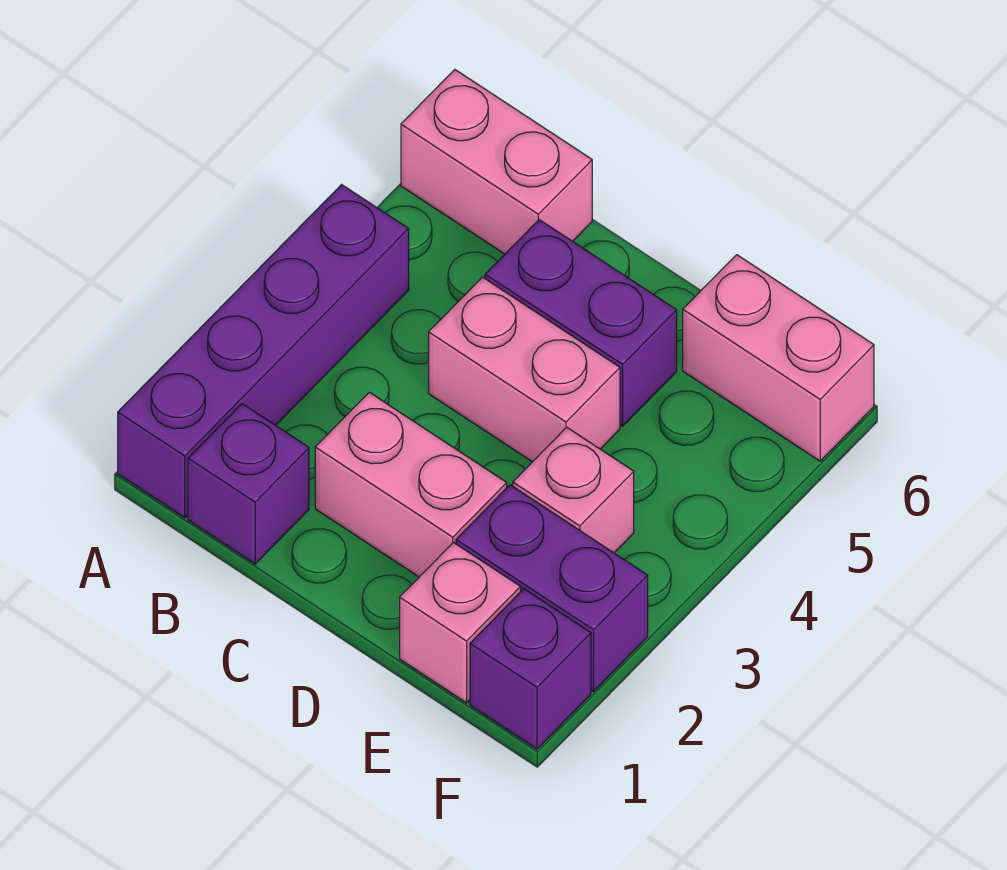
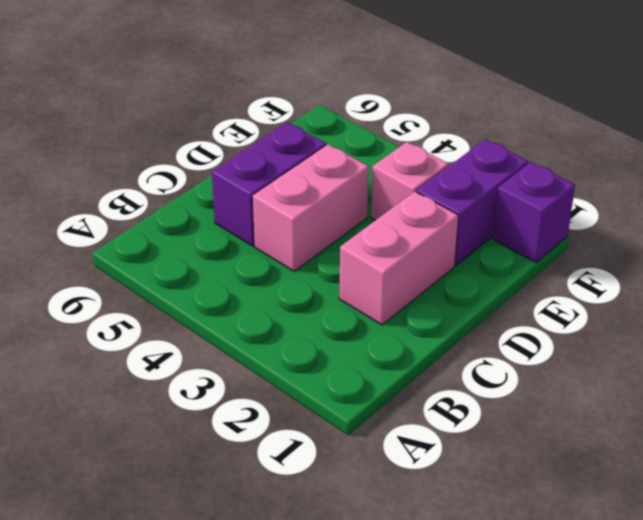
none -> purple brick A1:A4 level 1
none -> pink brick A6:B6 level 1

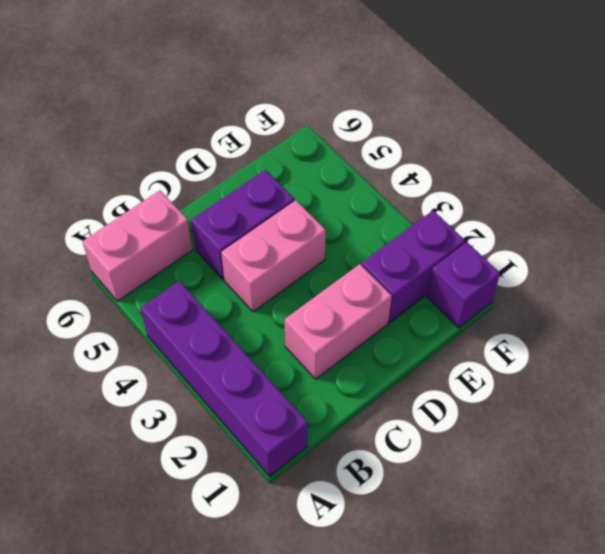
none -> purple brick B1 level 1
none -> pink brick E1 level 1

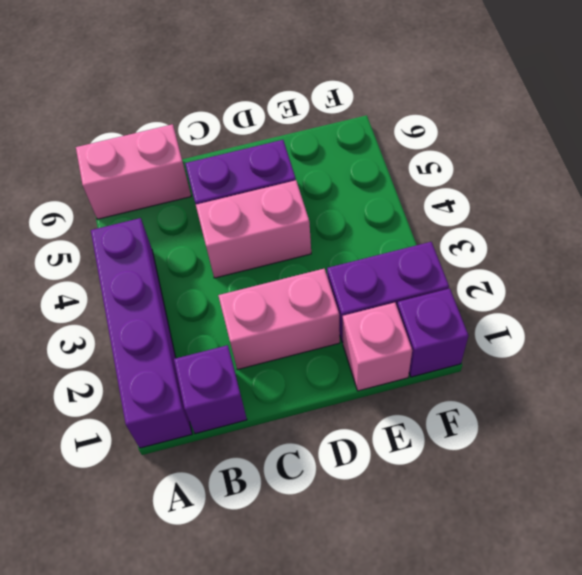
none -> pink brick E3 level 1
none -> pink brick E6:F6 level 1

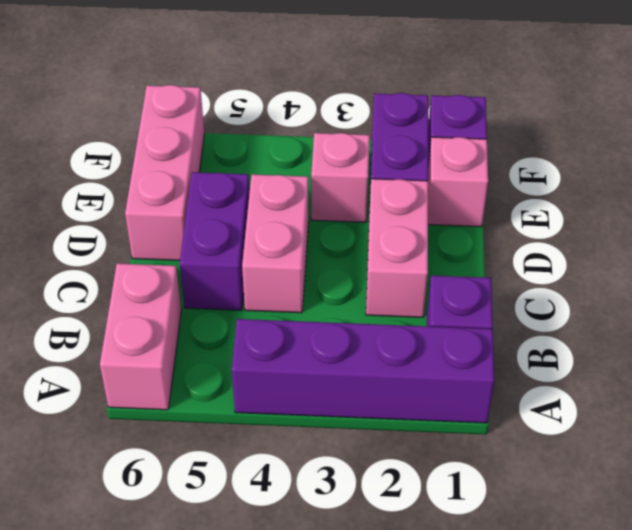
pink brick D6:F6 level 1 -> pink brick E6:F6 level 1

